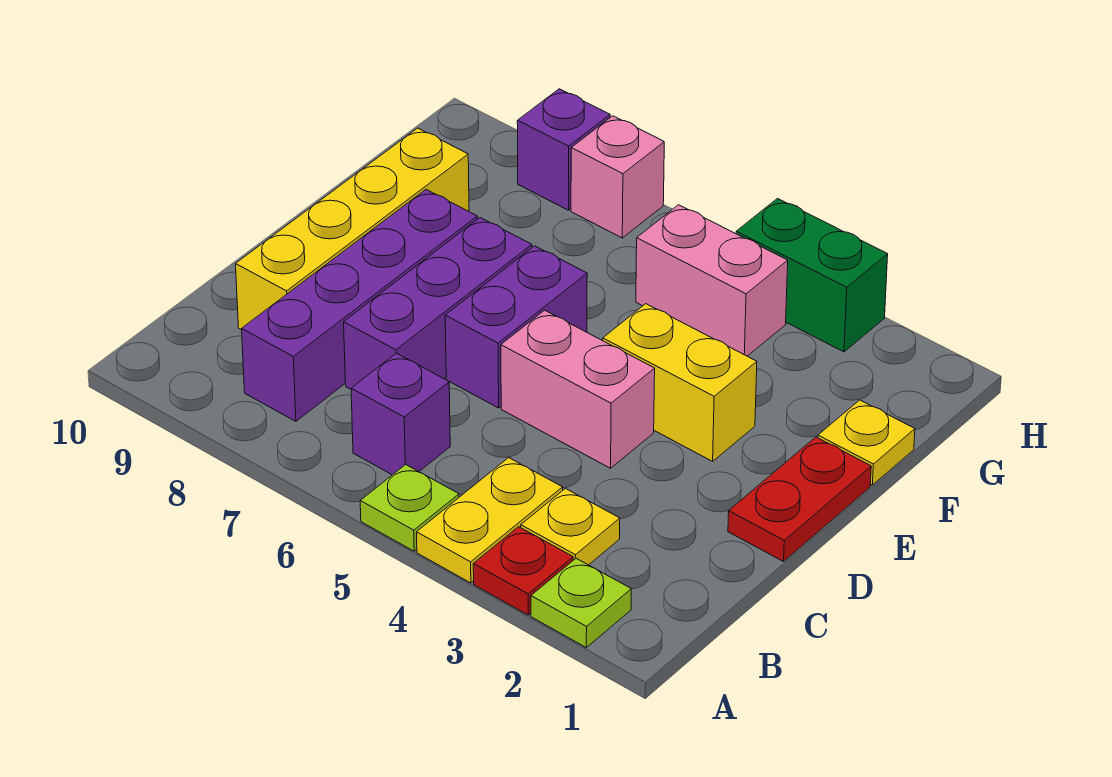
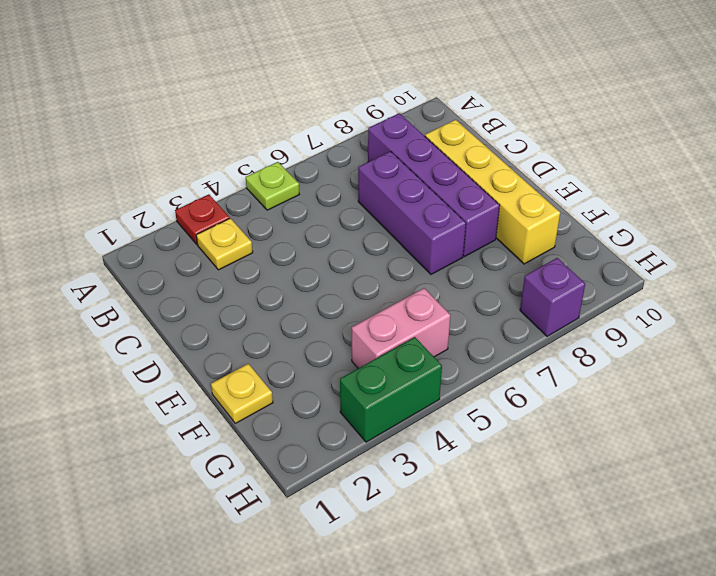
none -> lime plate A2 level 1
none -> yellow plate A4:B4 level 1
none -> purple brick B6 level 1

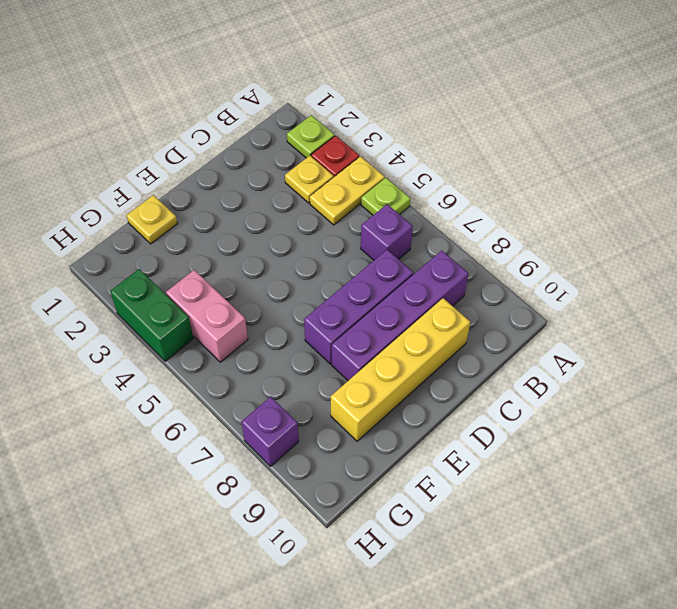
none -> red plate D1:E1 level 1
none -> pink brick D4:D5 level 1
none -> purple brick D6:E6 level 1

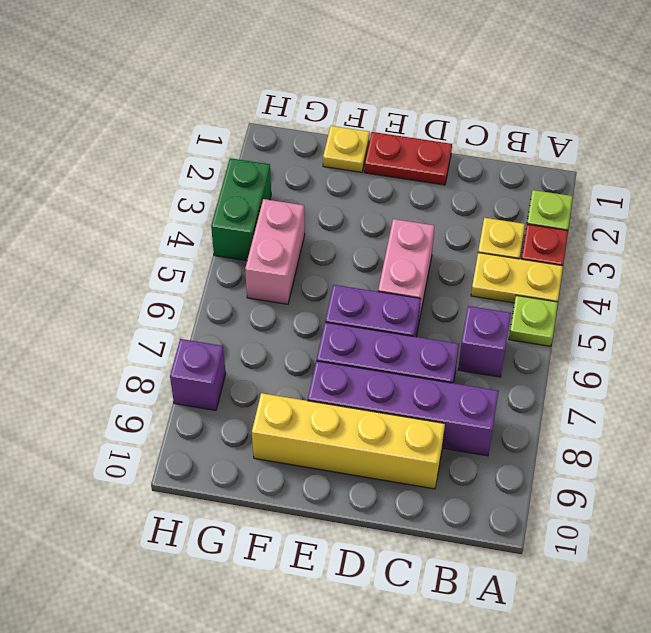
none -> yellow brick E3:E4 level 1
none -> pink brick H7 level 1

